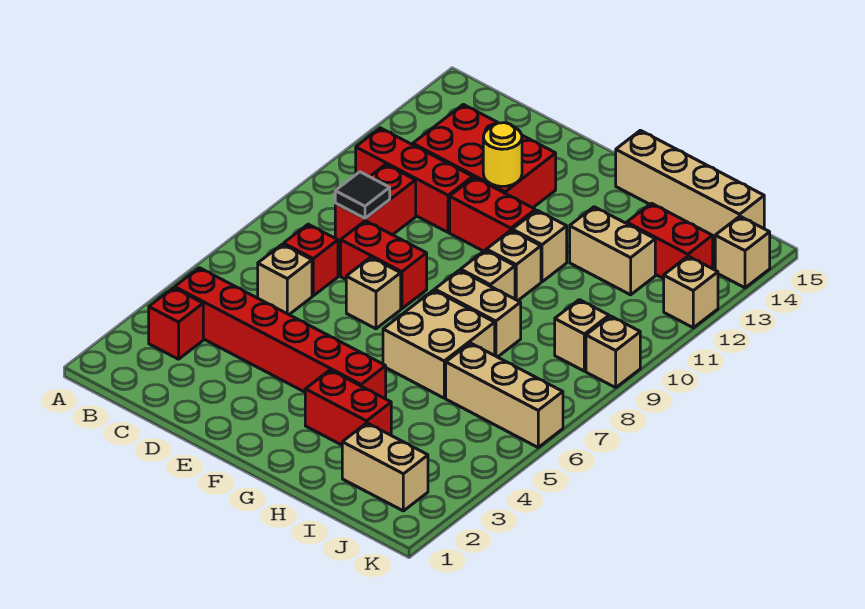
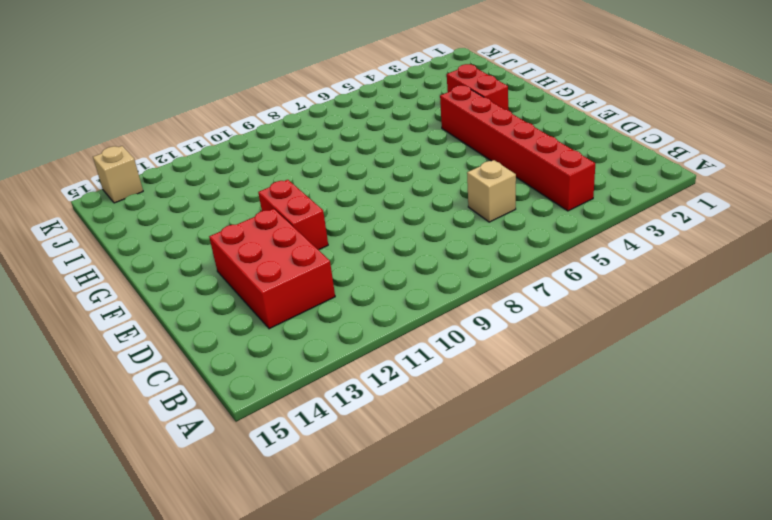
none -> red brick B3 level 1
none -> red brick B11:D11 level 1
none -> red brick C7 level 1

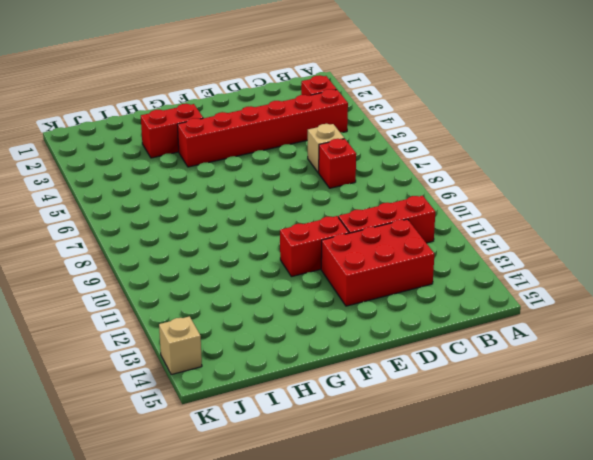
none -> red brick C9:C10 level 1
none -> red brick D8:E8 level 1
none -> tan brick E7 level 1

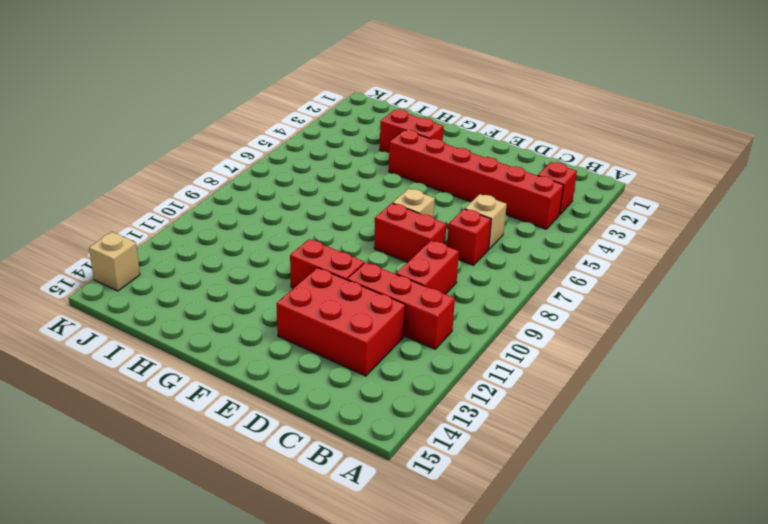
none -> tan brick G6:H7 level 1
none -> tan brick G8:H8 level 1
none -> tan brick G9 level 1

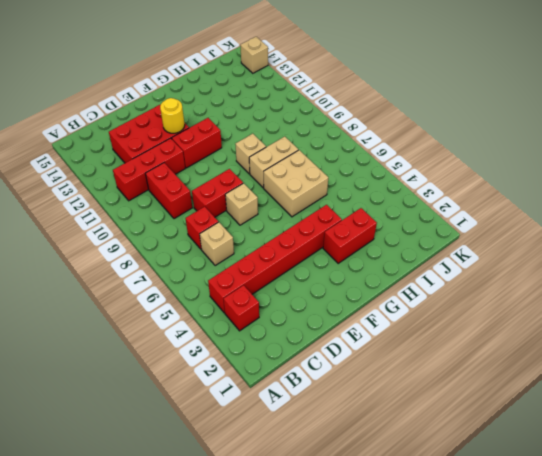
none -> tan brick G10 level 1
none -> tan brick G11 level 1
none -> tan brick G15:J15 level 1

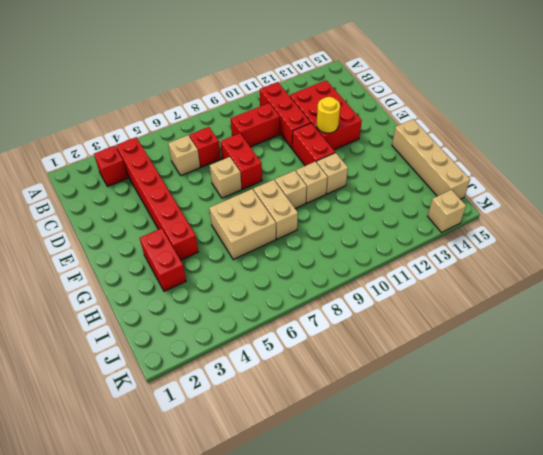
none -> tan brick H12:I12 level 1
none -> tan brick I2:J2 level 1
none -> tan brick I6:K6 level 1

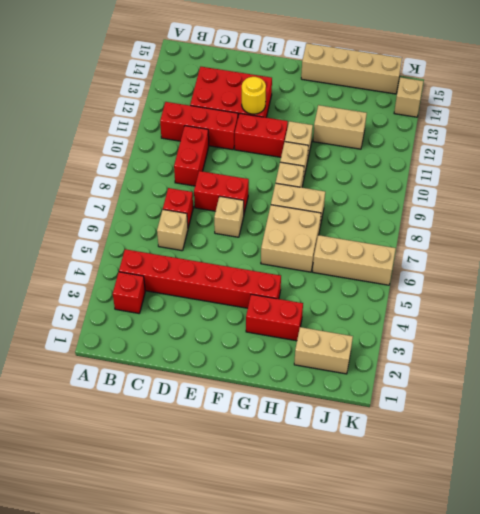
none -> red brick I13:J13 level 1
none -> tan brick J9 level 1
none -> tan brick K9 level 1

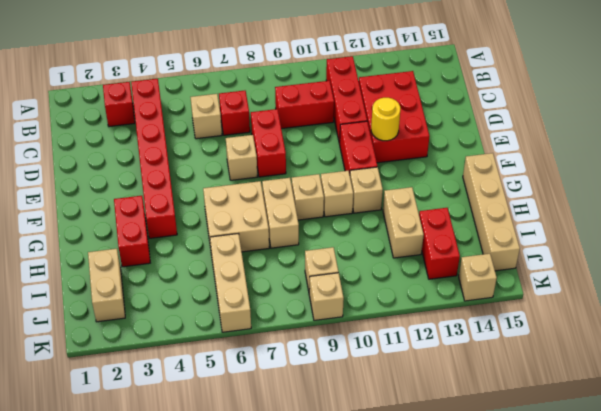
none -> tan brick K12 level 1
none -> black tile C9 level 2

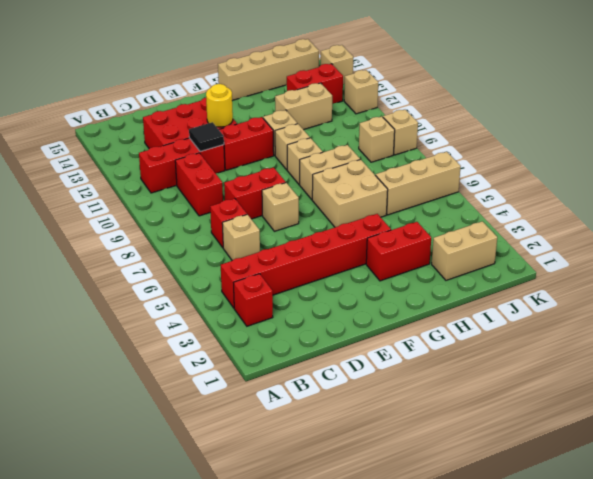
black tile D11 level 2 -> black tile C9 level 2

